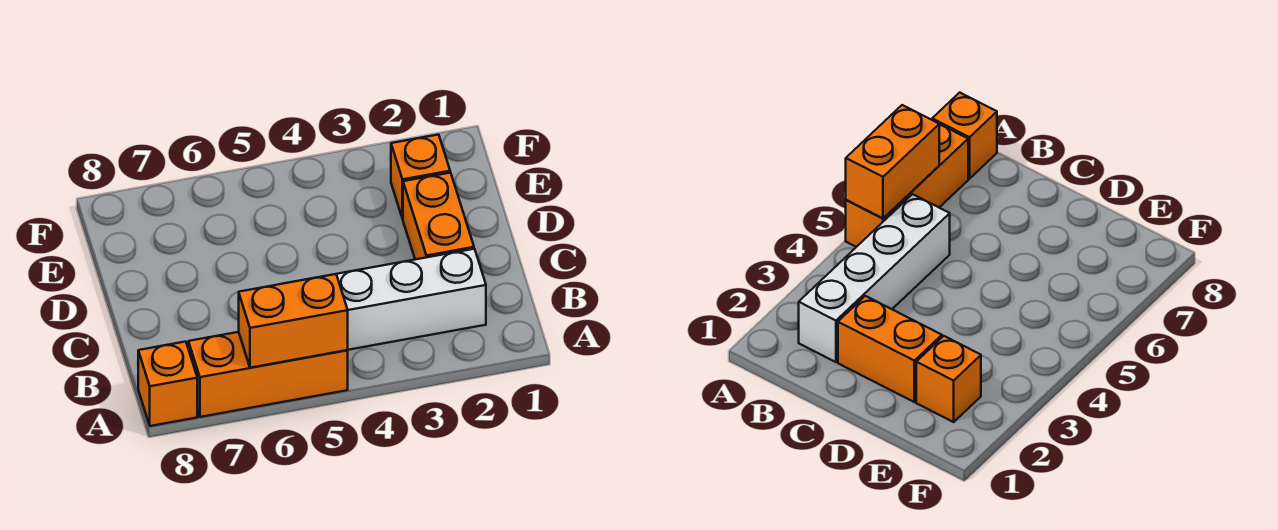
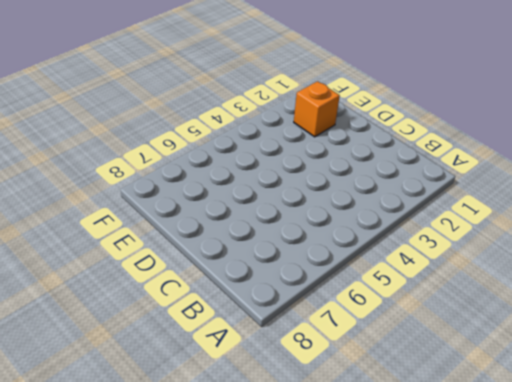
none -> orange brick A5:A7 level 1
none -> orange brick A8 level 1

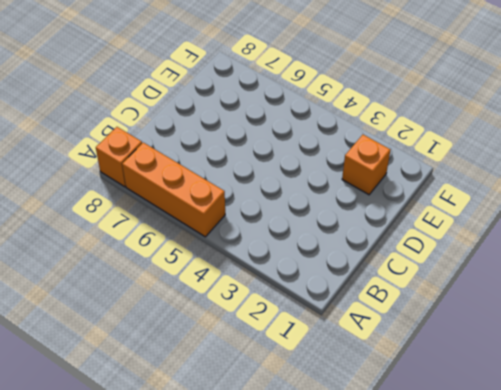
none -> white brick B2:B5 level 1
none -> orange brick C2:D2 level 1

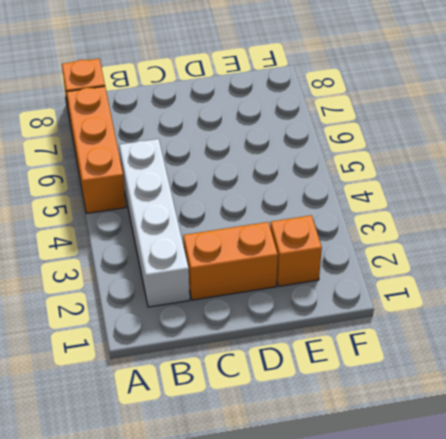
none -> orange brick A5:A6 level 2

